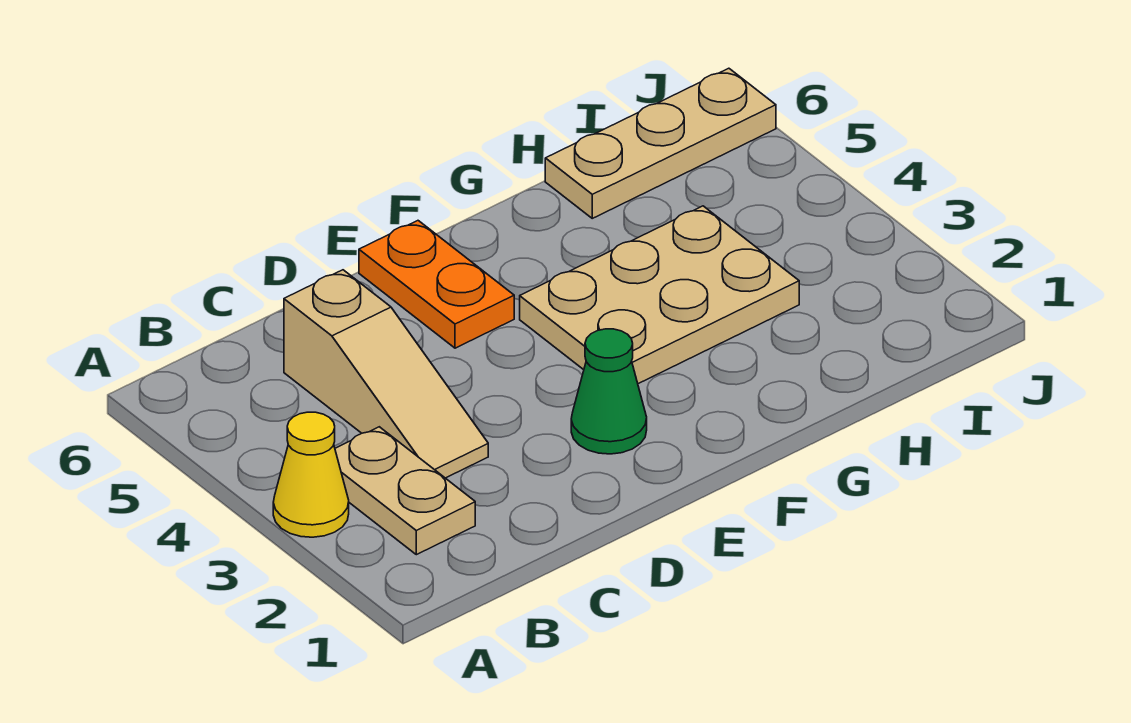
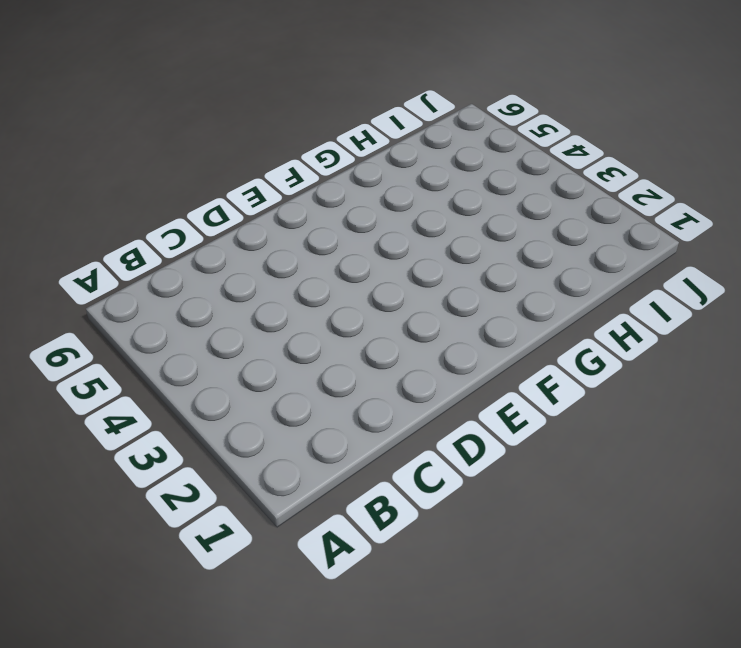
none -> yellow cone A3 level 1
none -> tan plate B2:B3 level 1

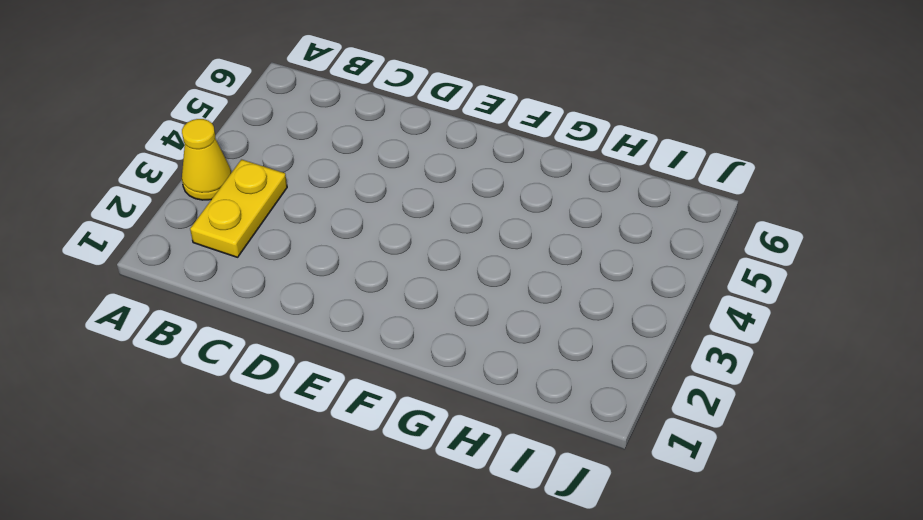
yellow plate B2:B3 level 1 -> tan plate B2:B3 level 1
none -> tan slope C3:C5 level 1 top 5
none -> green cone E2 level 1

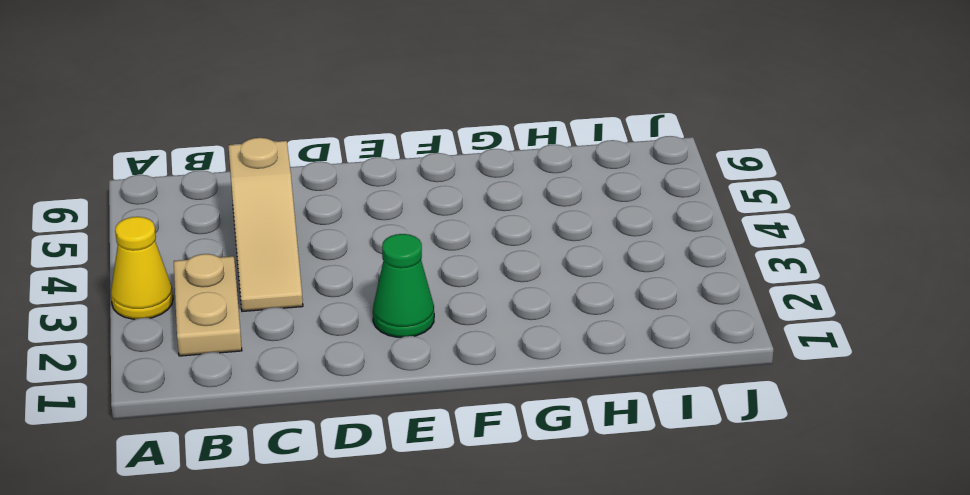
none -> orange plate E5:E6 level 1
none -> tan plate F3:H4 level 1

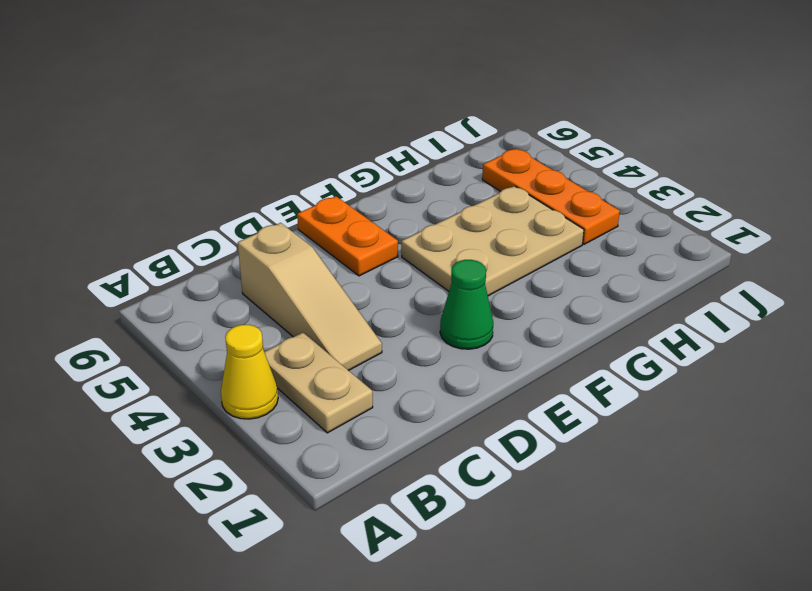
orange plate I3:I5 level 1 -> none
none -> tan plate H6:J6 level 1

